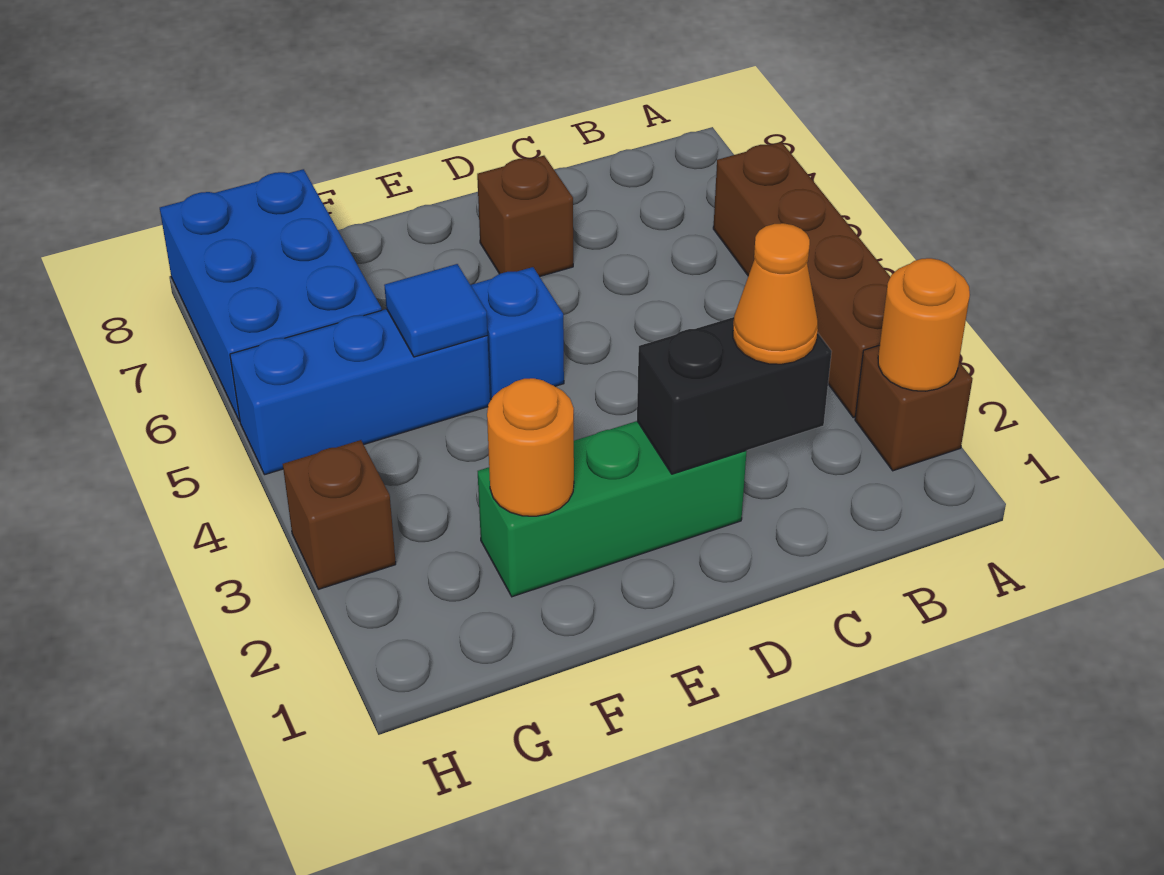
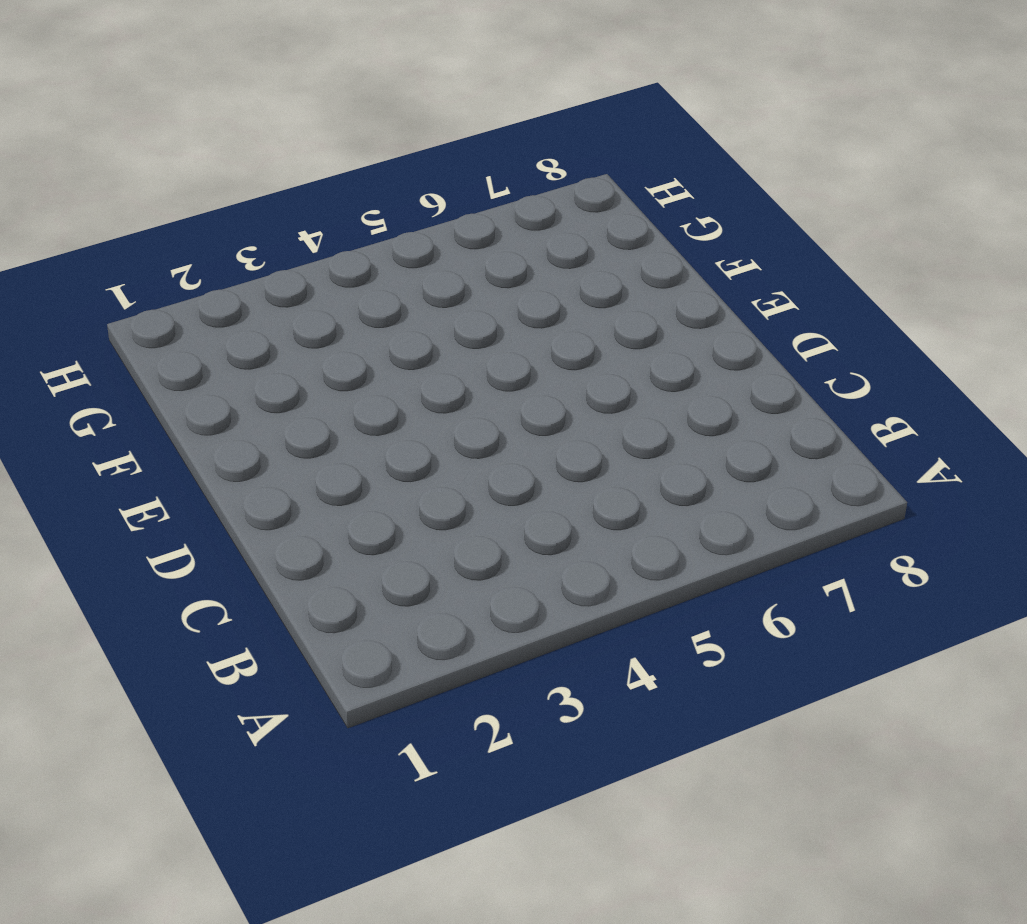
none -> brown brick A2 level 1
none -> brown brick A3:A6 level 1
none -> green brick D2:F2 level 1

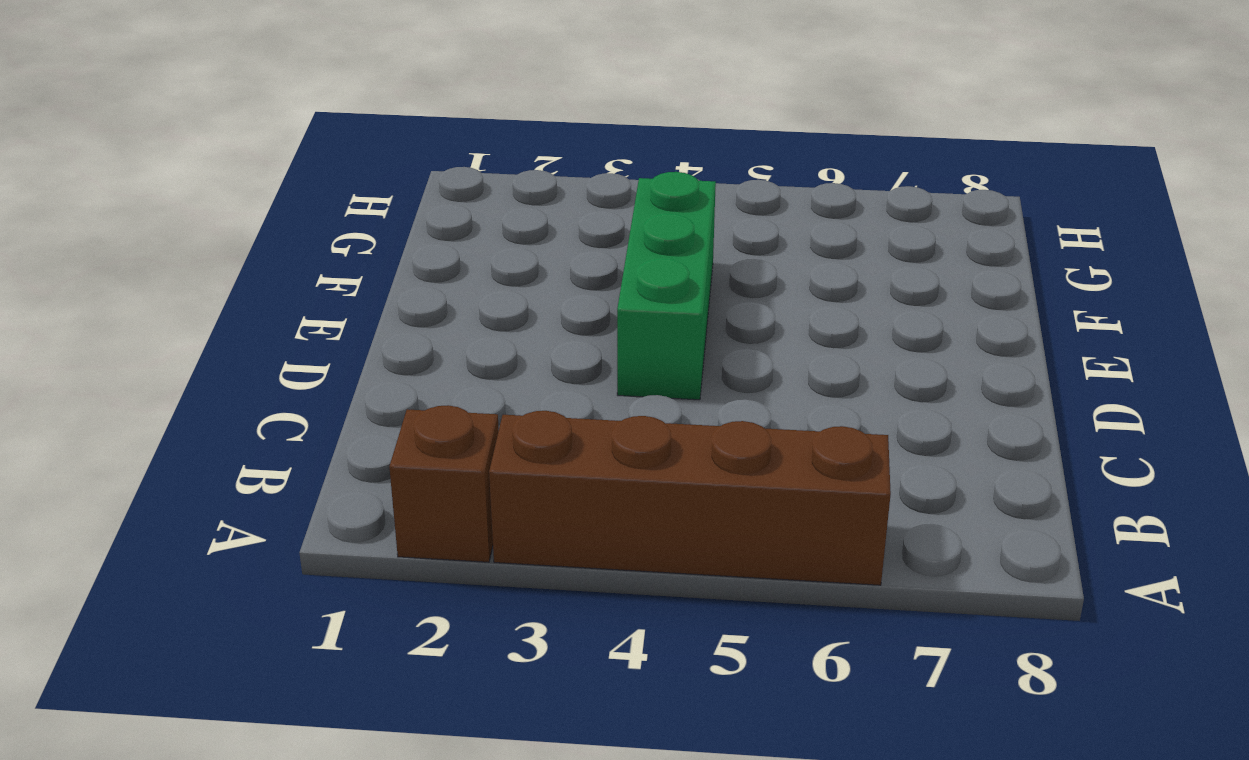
green brick D4:F4 level 1 -> green brick D2:F2 level 1
none -> brown brick D7 level 1
none -> blue brick E5 level 1
none -> blue brick F5:H5 level 1

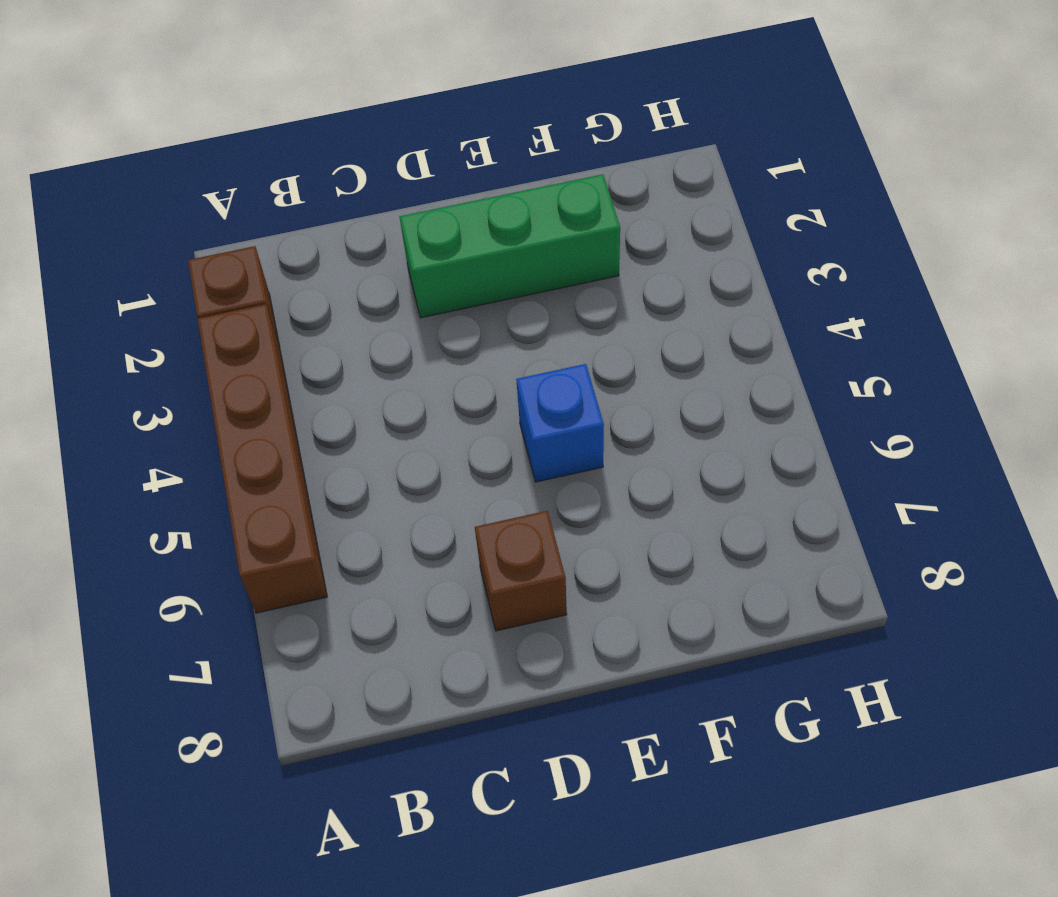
none -> blue brick F5:H5 level 1
none -> blue brick G6:H8 level 1
none -> brown brick H3 level 1

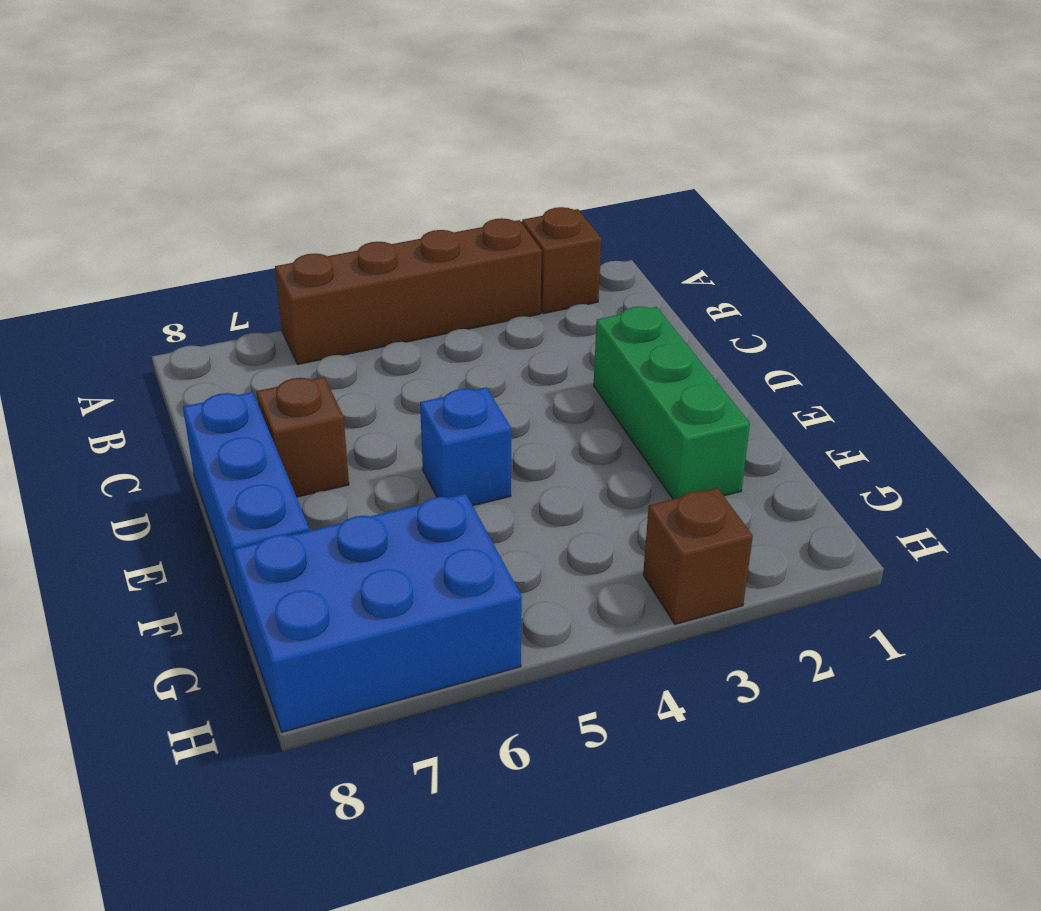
blue brick D8:F8 level 1 -> blue brick F5:H5 level 1
none -> orange round brick A2 level 2
none -> black brick C2:D2 level 2
none -> orange round brick F2 level 2

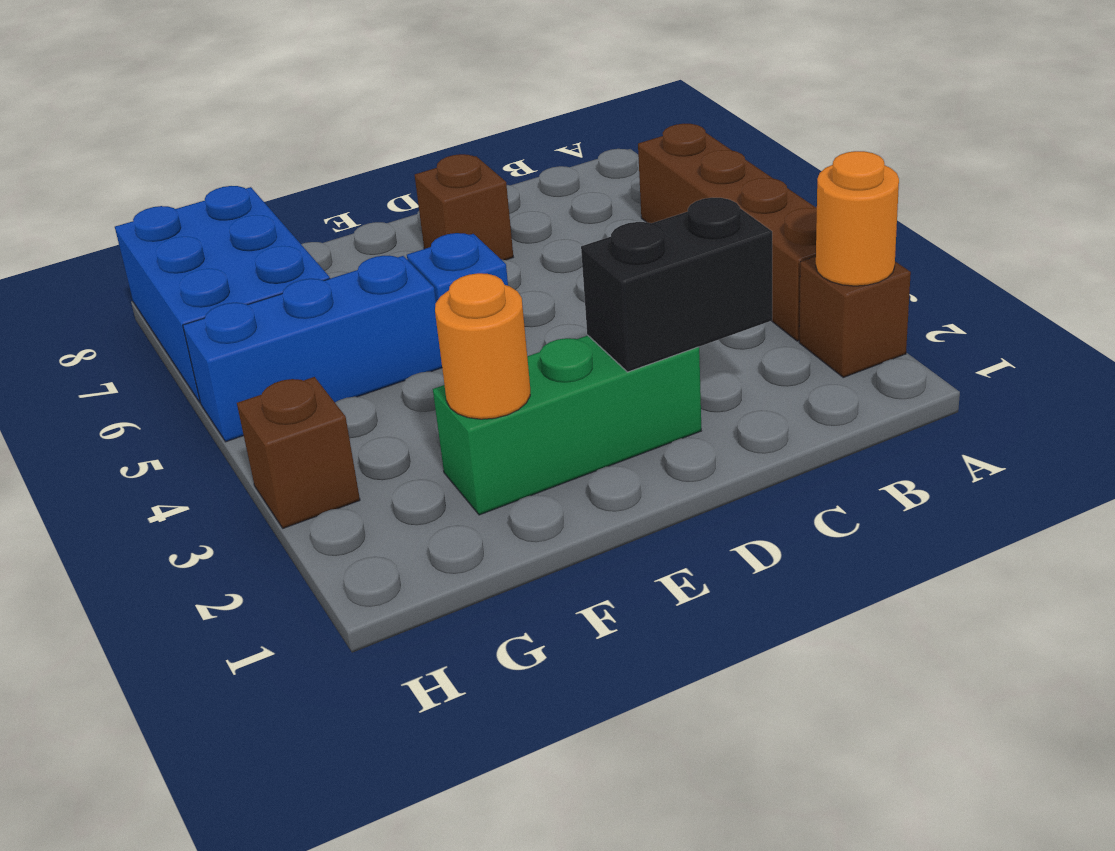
none -> blue tile F5 level 2
none -> orange cone C2 level 3

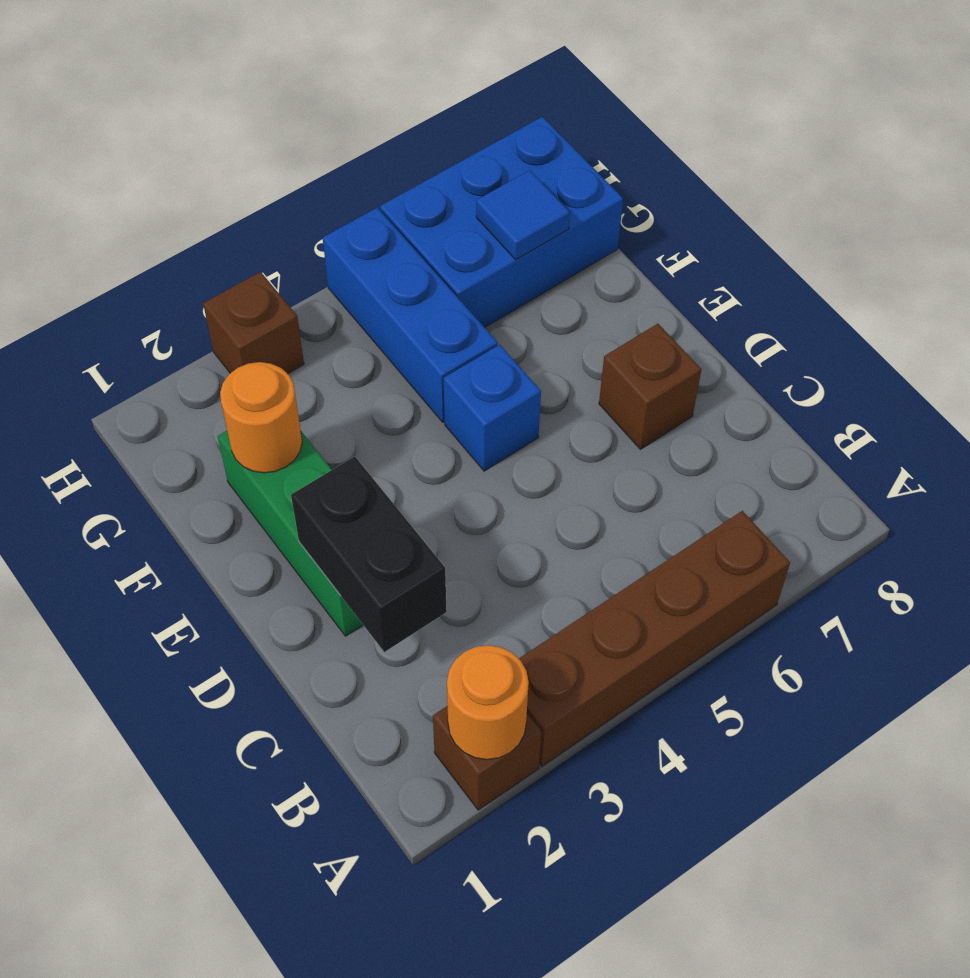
blue tile G7 level 2 -> blue tile F5 level 2
none -> orange cone C2 level 3

